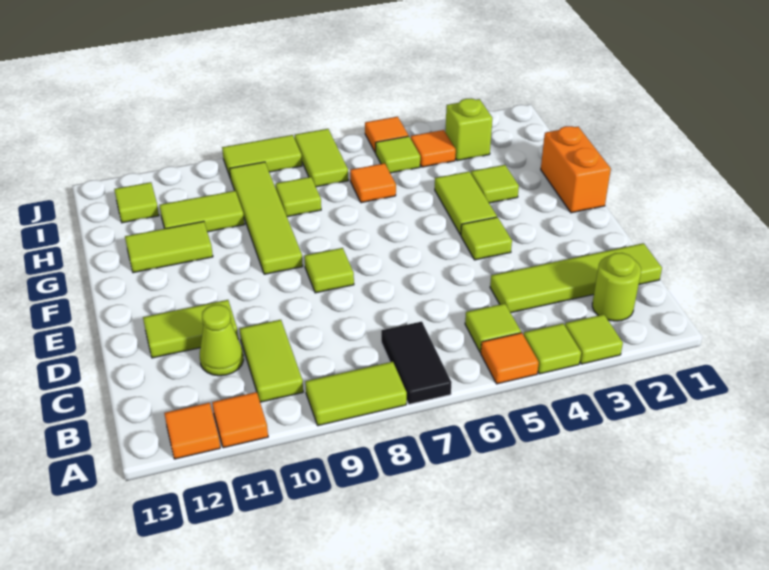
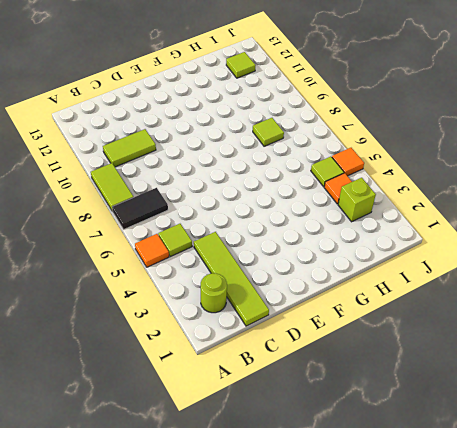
none -> lime tile A3 level 1
none -> lime tile A4 level 1
none -> orange tile A11 level 1
none -> orange tile A12 level 1

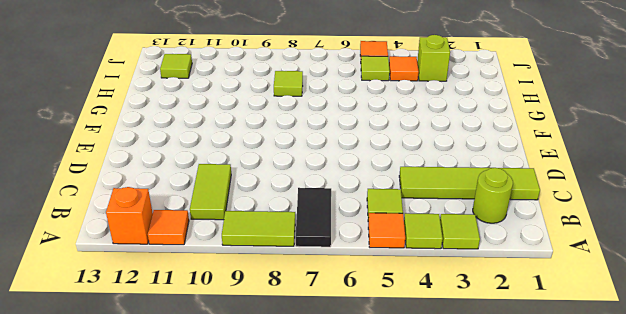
orange brick A12 level 1 -> orange tile A12 level 1
none -> lime cone C11 level 1
none -> lime tile D11:D12 level 1
none -> lime tile E4 level 1
none -> lime tile E8 level 1

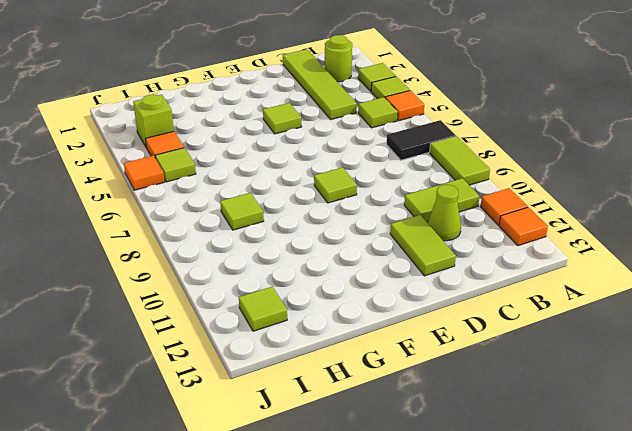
none -> orange brick F1:G1 level 1
none -> lime tile F4:G4 level 1
none -> lime tile F9:I9 level 1
none -> lime tile G3 level 1

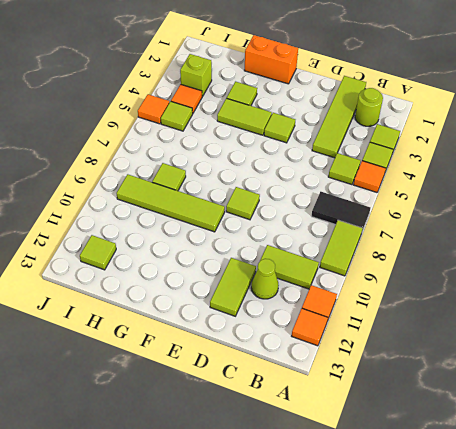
none -> lime tile G11:G12 level 1
none -> orange tile H6 level 1
none -> lime tile H10:H11 level 1
none -> lime tile I7:J7 level 1

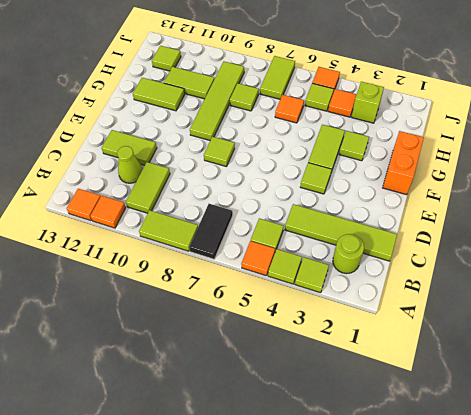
none -> lime tile J8:J9 level 1

